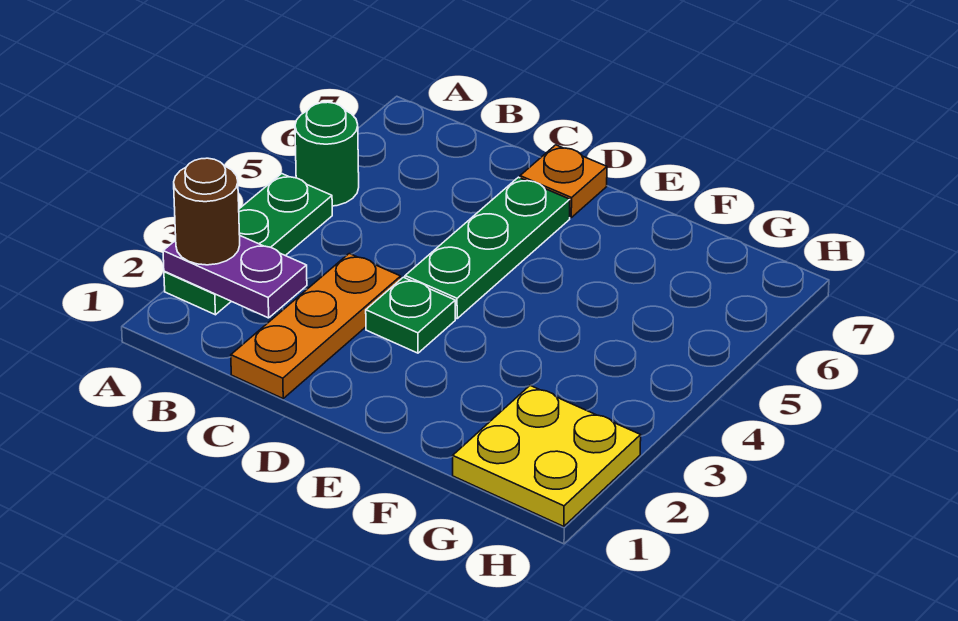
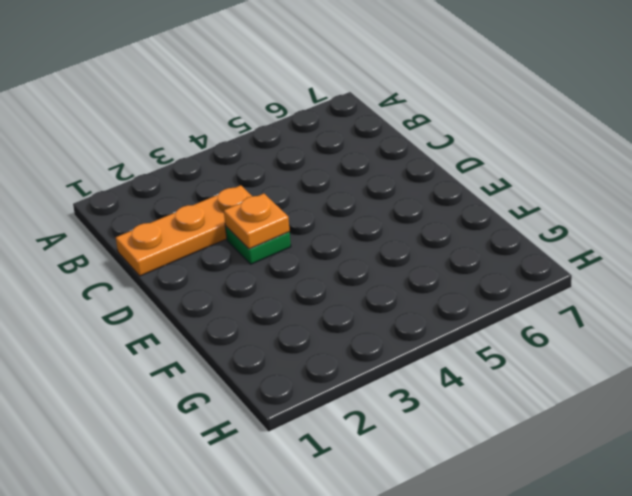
orange plate D3 level 2 -> orange plate D7 level 1
none -> green plate A2:A4 level 1
none -> green round brick A5 level 1

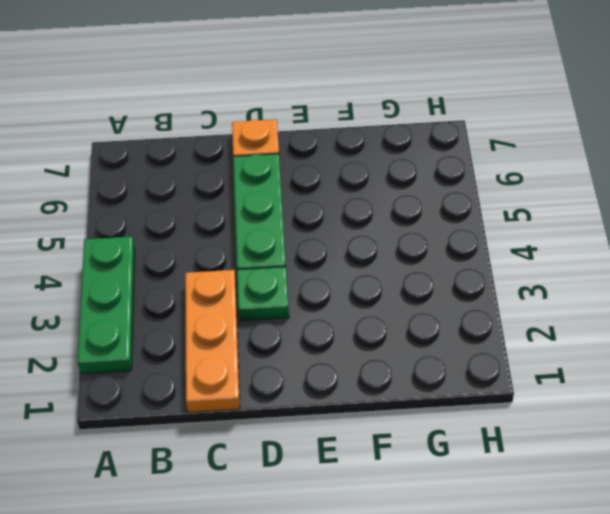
none -> green round brick A5 level 1
none -> yellow plate G1:H2 level 1

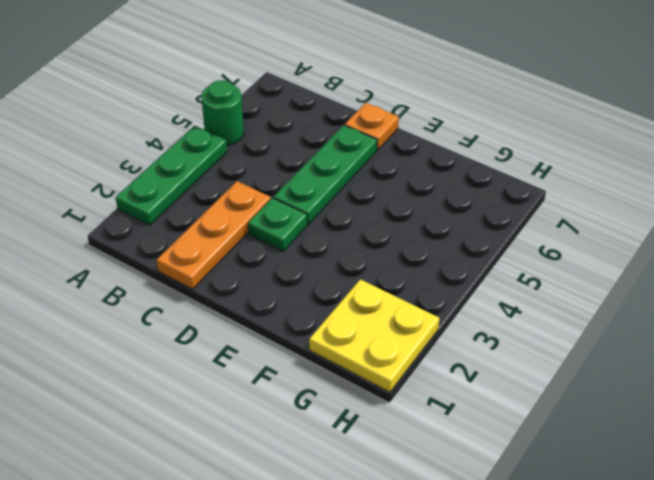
none -> purple plate A2:B2 level 2
none -> brown round brick A2 level 3

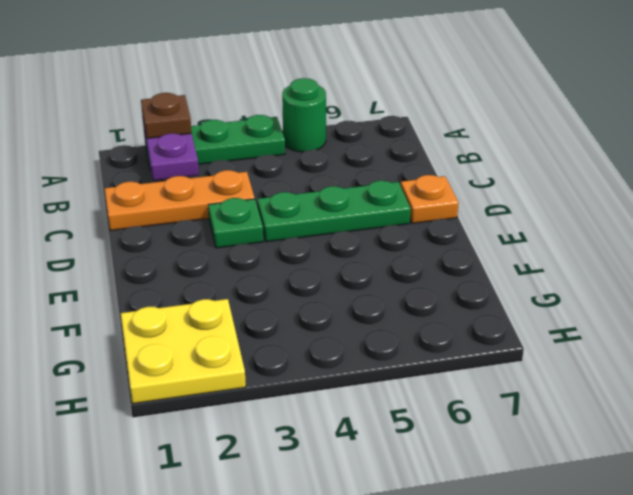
brown plate A2 level 3 -> brown round brick A2 level 3

